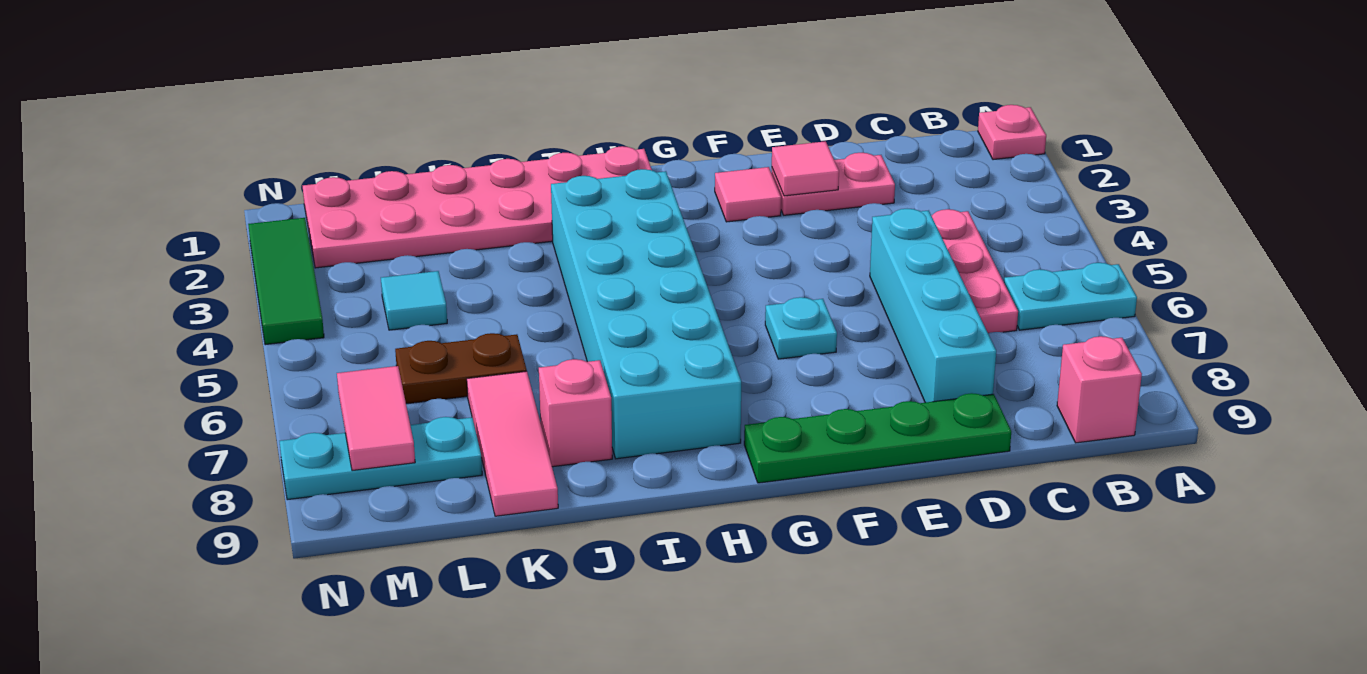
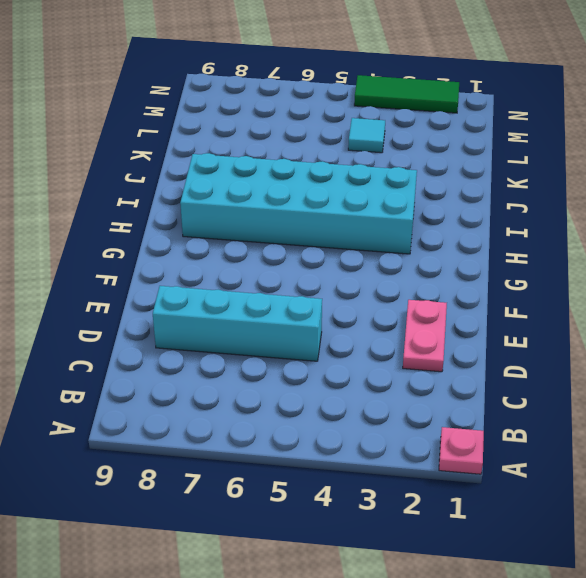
none -> cyan plate A6:B6 level 1
none -> pink brick B9 level 1
none -> pink plate C4:C6 level 1

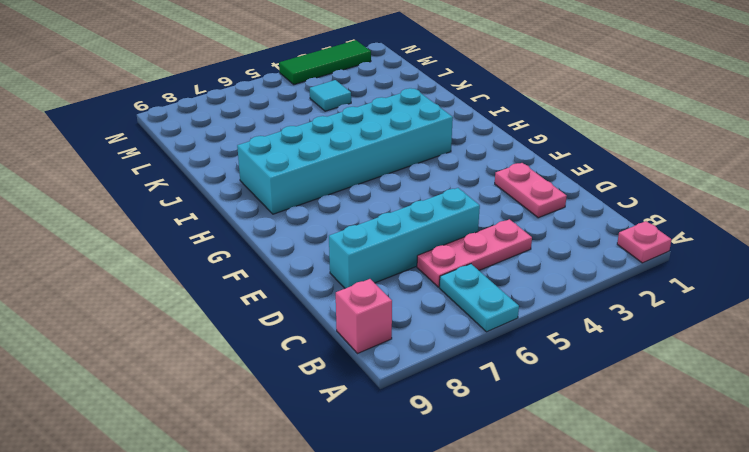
none -> green plate D9:G9 level 1
none -> pink tile F2 level 1
none -> cyan plate F6 level 1

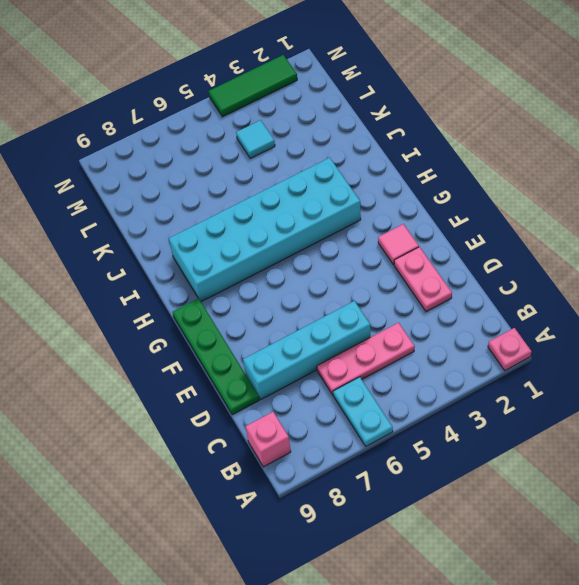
none -> cyan plate F6 level 1
none -> pink plate H1:M2 level 1
none -> pink brick J8 level 1

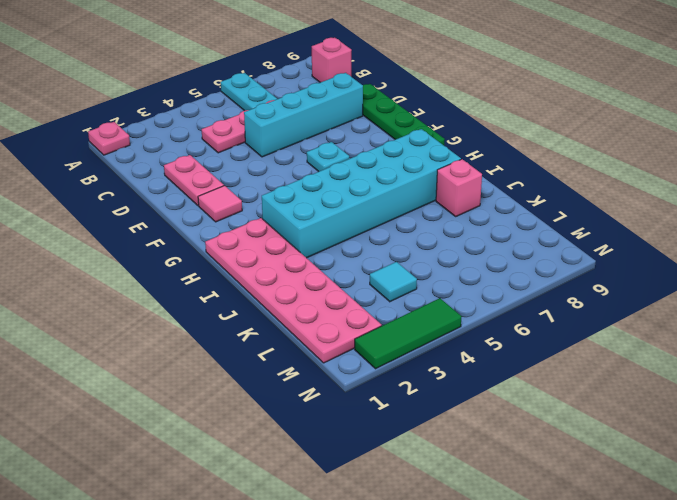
none -> brown plate K6:L6 level 1
none -> pink tile K7:K9 level 1
none -> cyan plate L8:N8 level 1

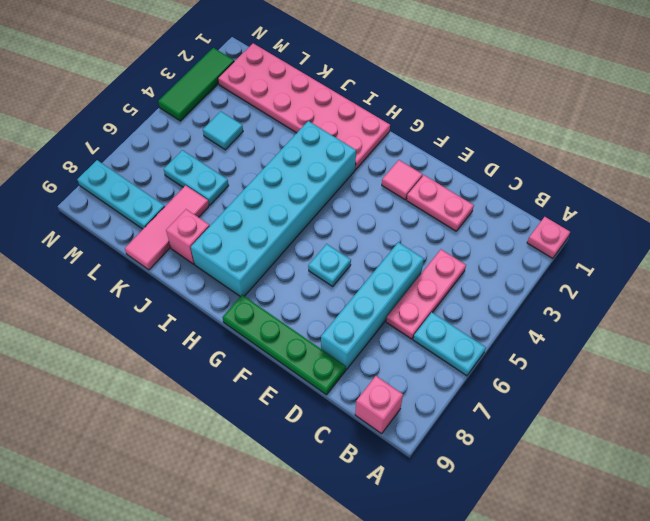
cyan plate K6:L6 level 1 -> brown plate K6:L6 level 1
none -> pink tile E2 level 2
none -> pink tile M7:M8 level 2

